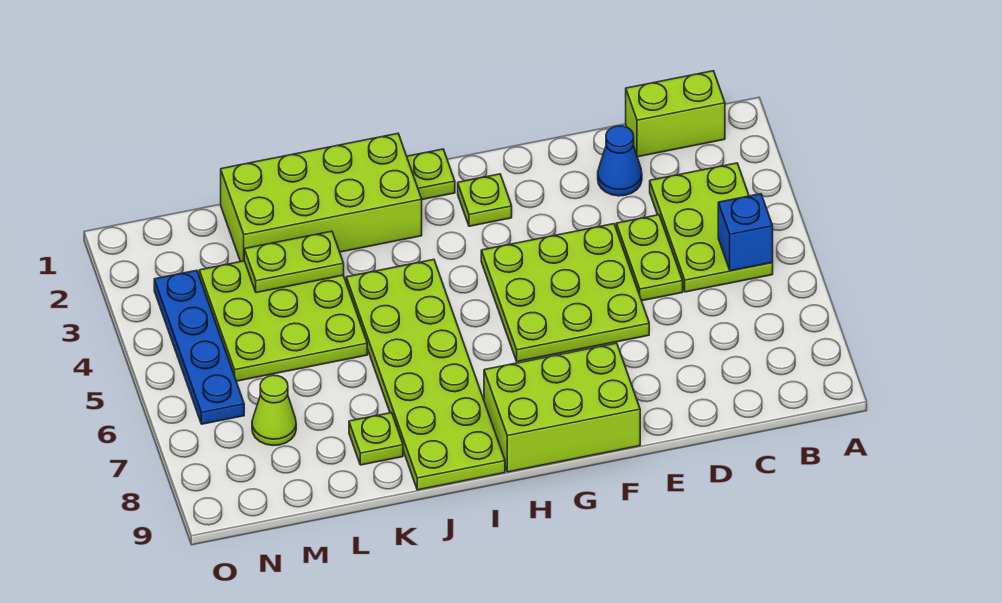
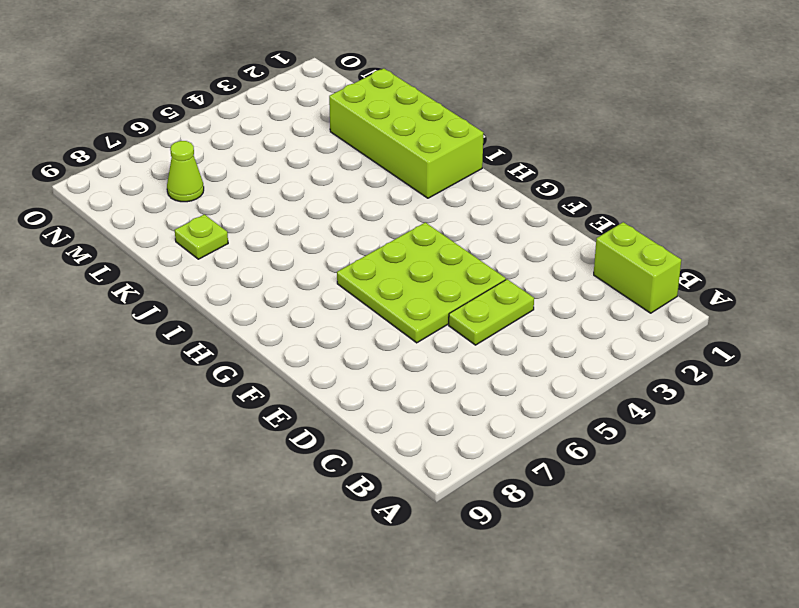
none -> lime plate B3:C5 level 1
none -> blue cone D2 level 1
none -> lime brick F8:H9 level 1

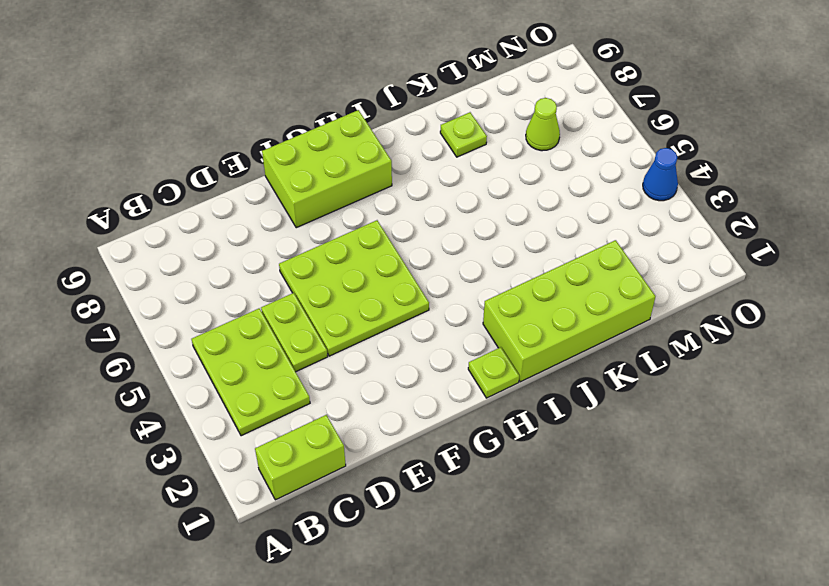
blue cone O4 level 1 -> blue cone D2 level 1
none -> lime plate G2 level 1
none -> lime plate I4:J9 level 1
none -> lime plate K3:M5 level 1

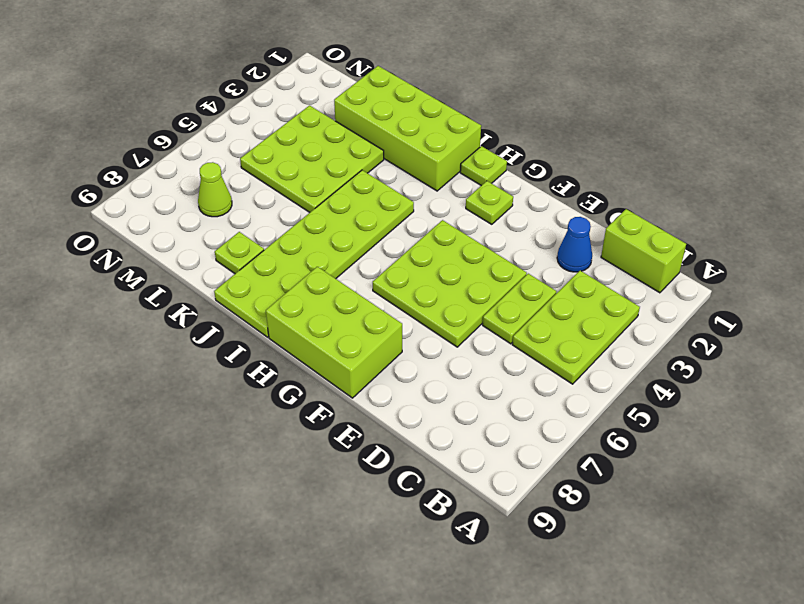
none -> blue plate N3:N6 level 1
none -> blue brick B5 level 2
none -> lime plate K3:L3 level 2

